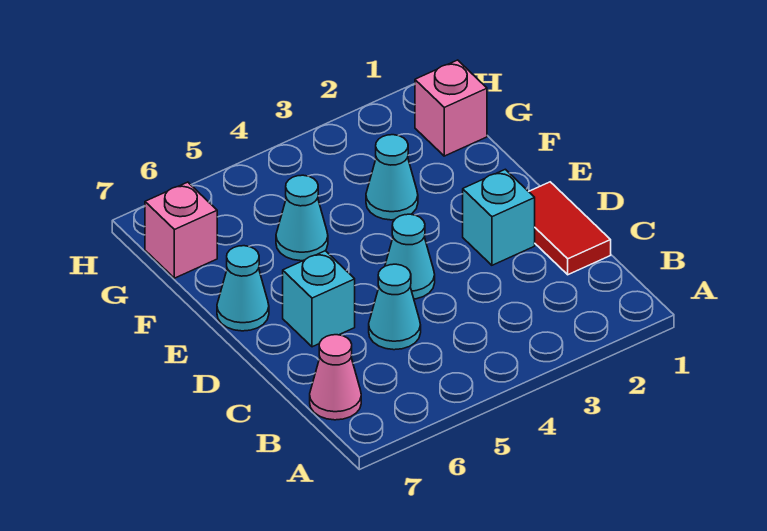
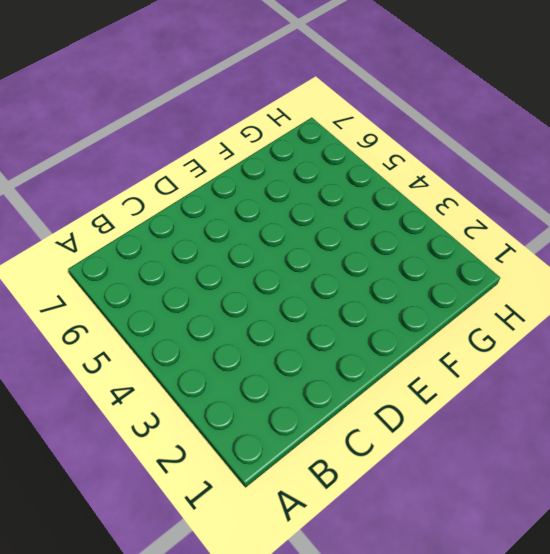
none -> pink cone B7 level 1
none -> red tile C1:D1 level 1

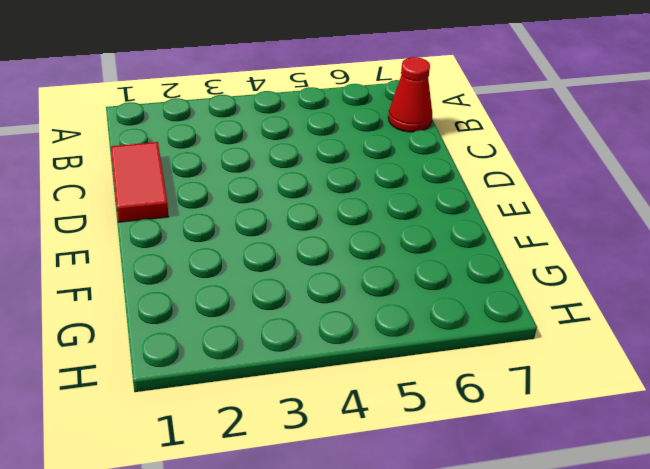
red cone B7 level 1 -> pink cone B7 level 1
none -> cyan cone C5 level 1
none -> cyan brick D2 level 1

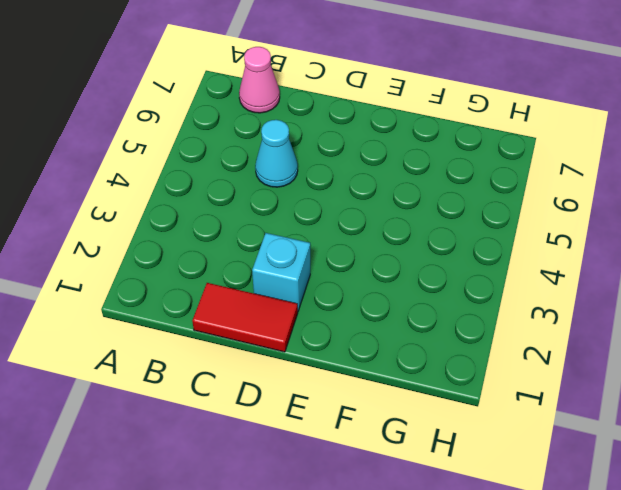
none -> cyan cone D4 level 1
none -> cyan brick D6 level 1

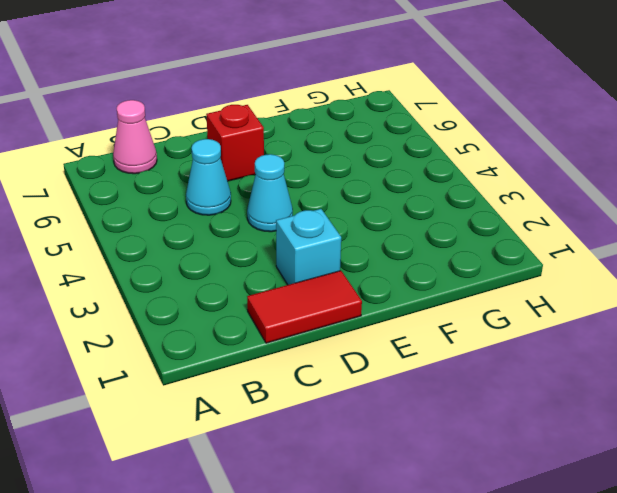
red brick D6 level 1 -> cyan brick D6 level 1
none -> cyan cone E7 level 1
none -> cyan cone F3 level 1

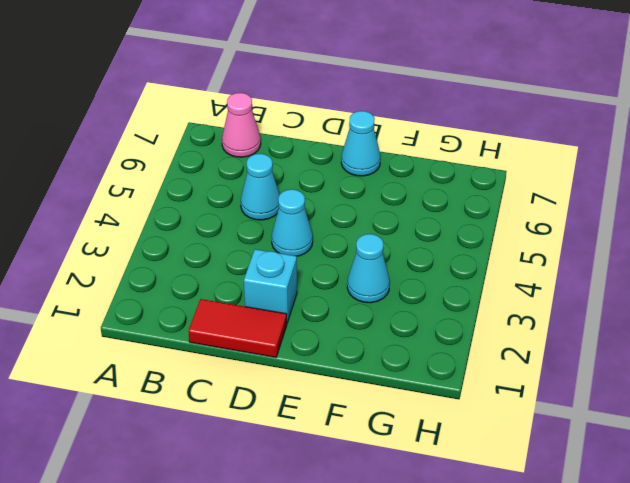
none -> cyan brick D6 level 1
none -> cyan cone F5 level 1

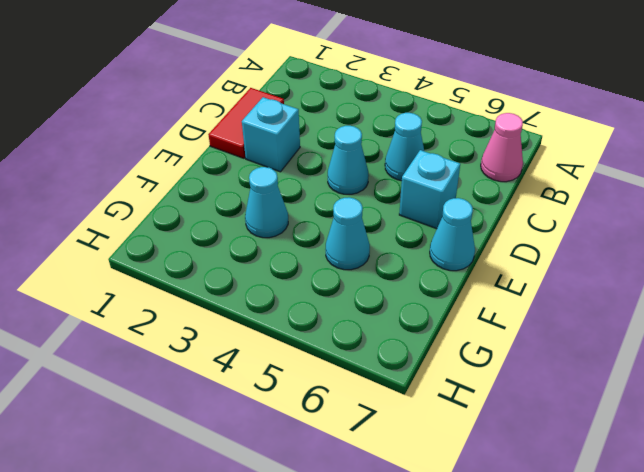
none -> pink brick G1 level 1
none -> pink brick G7 level 1

